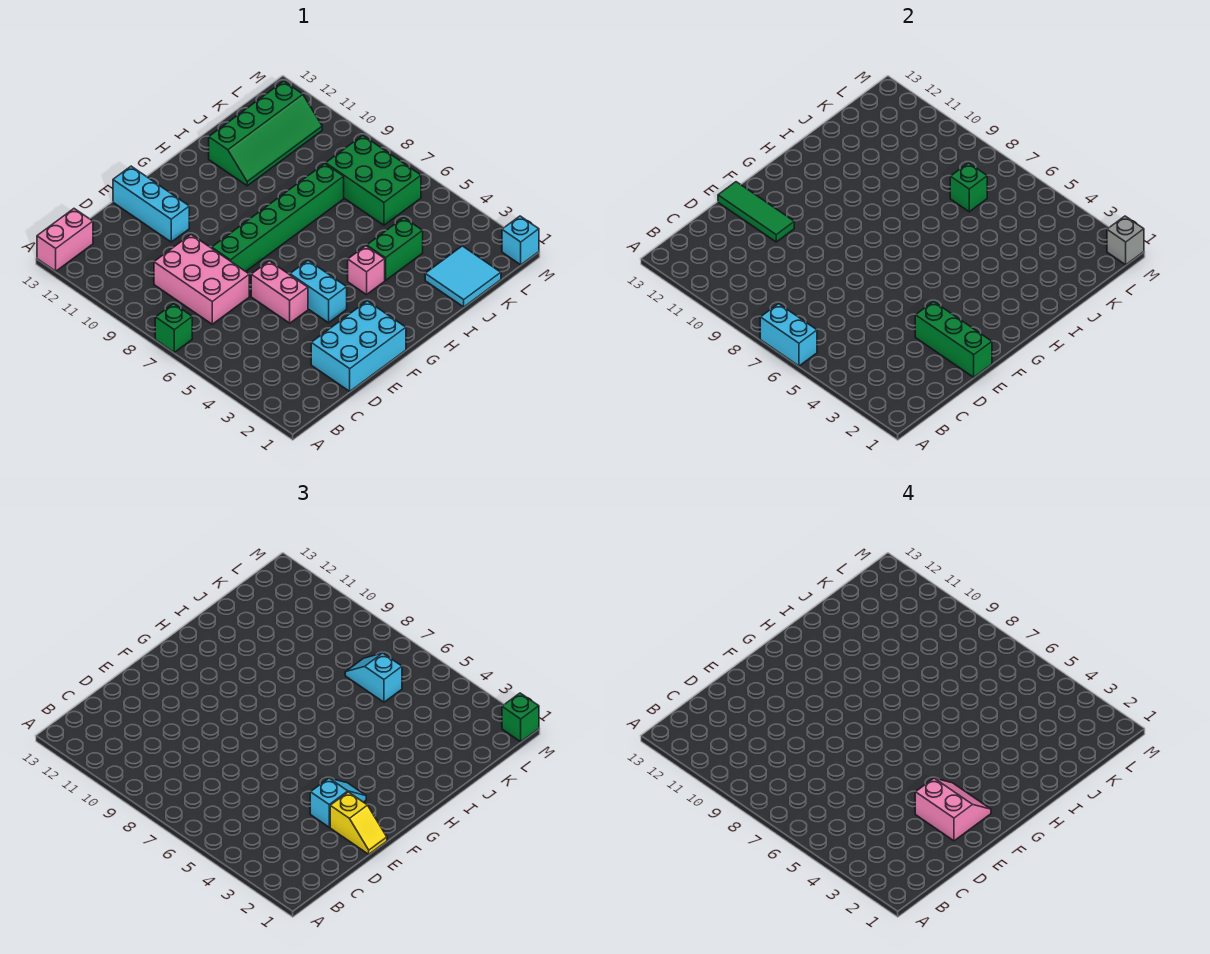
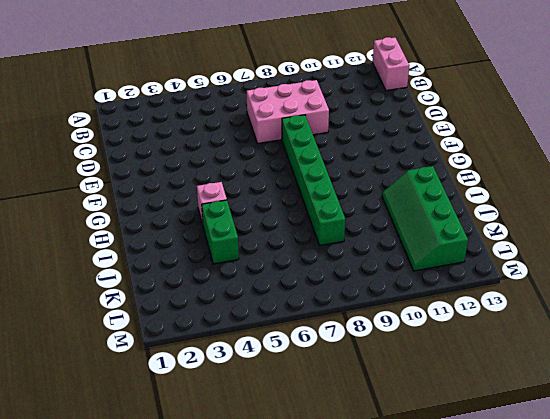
none -> green brick A7 level 1
none -> cyan brick D1:F2 level 1
none -> pink brick E5:E6 level 1

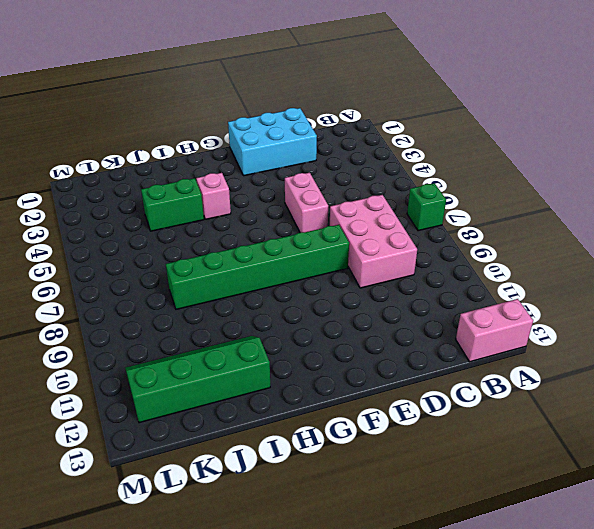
none -> cyan brick E11:E13 level 1
none -> cyan brick F4:F5 level 1
none -> cyan tile J1:K2 level 1

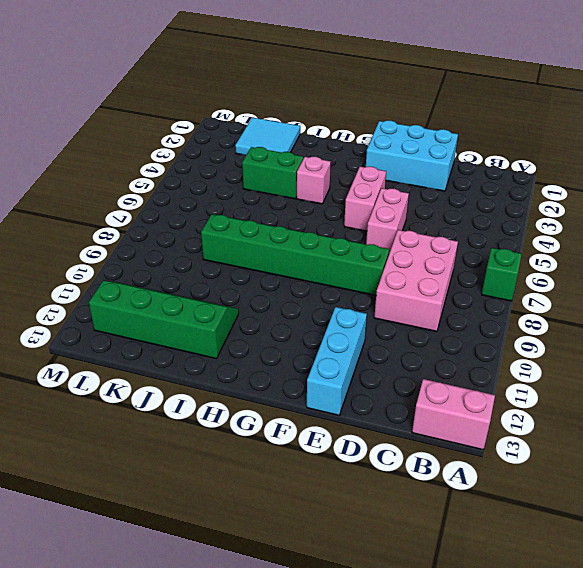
pink brick F4:F5 level 1 -> cyan brick F4:F5 level 1
none -> green brick K6:L8 level 1
none -> cyan brick M1 level 1
none -> cyan brick A6:A7 level 2

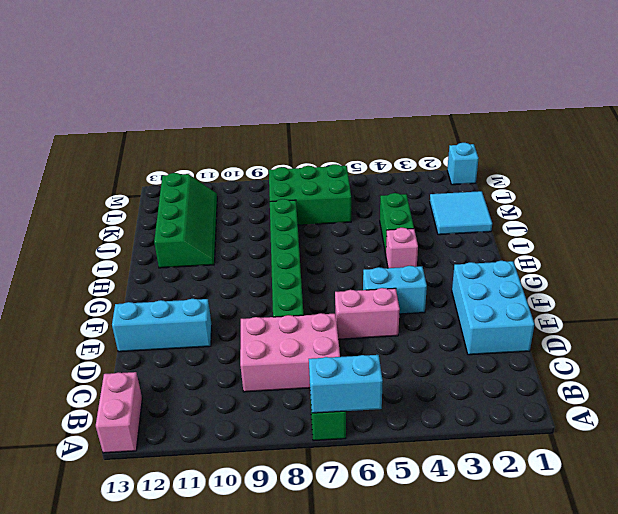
none -> green brick E1:E3 level 2
none -> green tile E11:E13 level 2
none -> green brick K7 level 2

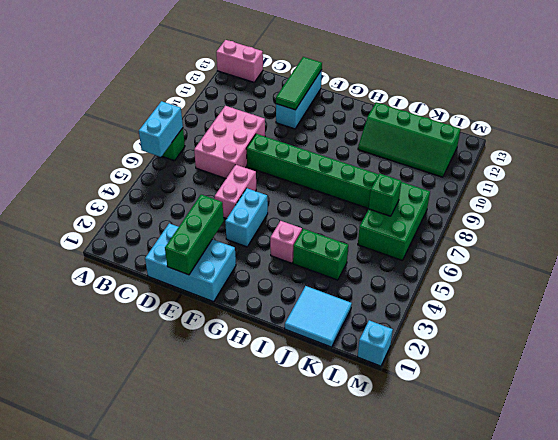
none -> grey brick M1 level 2
none -> yellow slope E1:E2 level 3 top 2
none -> cyan slope E3:F3 level 3 top E

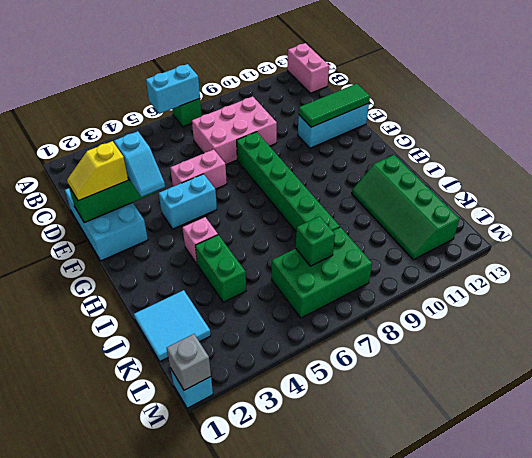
none -> cyan slope K6:K7 level 3 top 6
none -> green brick M1 level 3
none -> pink slope E2:F3 level 4 top E

